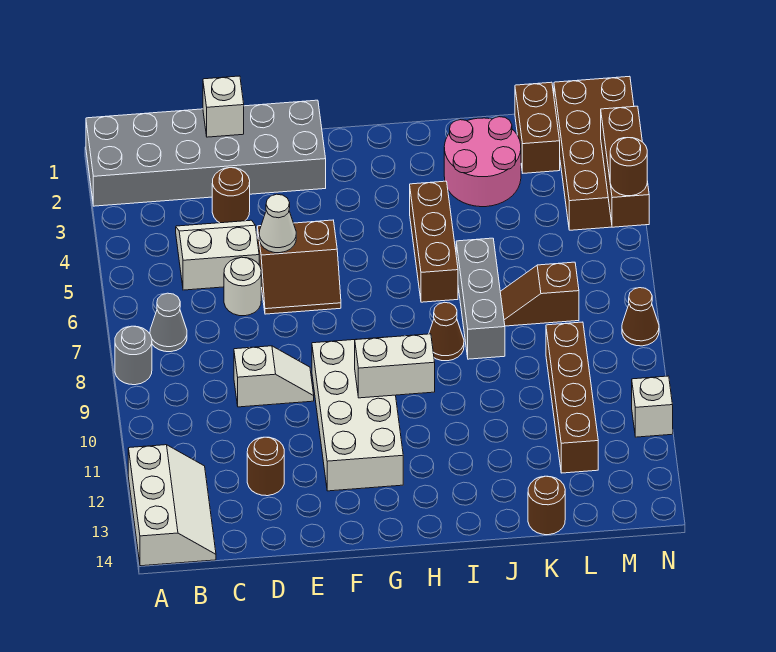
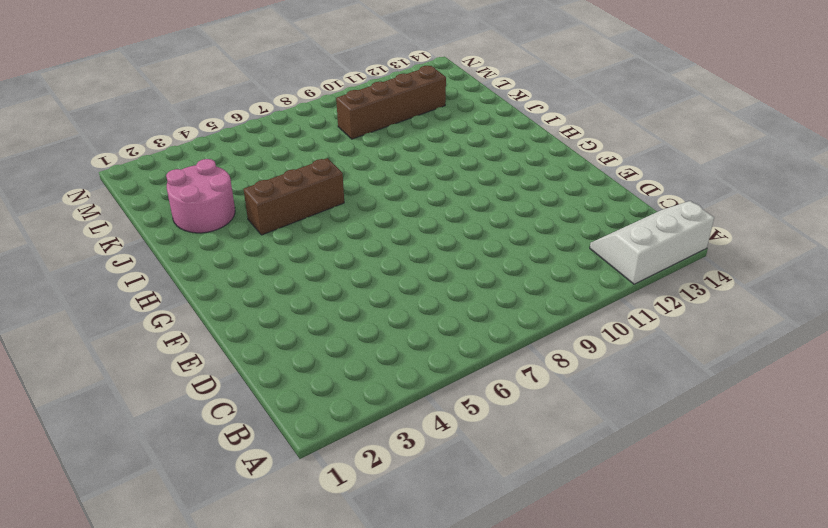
none -> grey brick A1:F2 level 1
none -> grey round brick A8 level 1
none -> grey cone B7 level 1

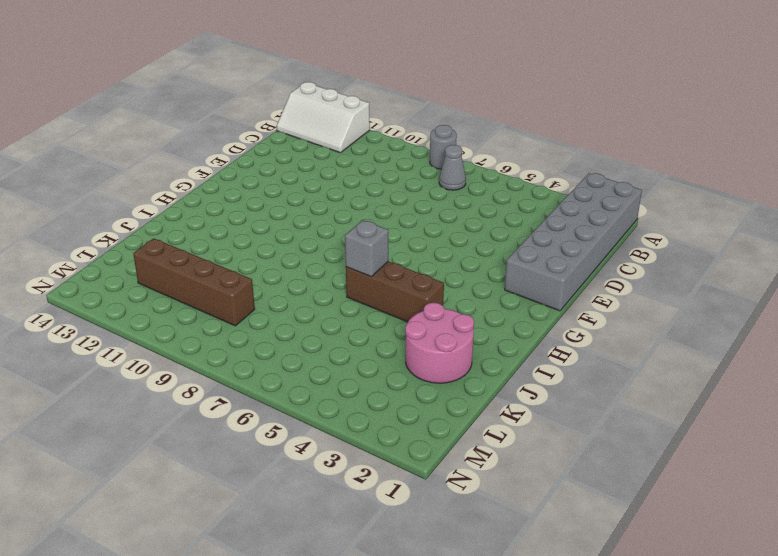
grey brick I6 level 2 -> none
none -> white slope C4:D5 level 1 top 5
none -> brown round brick D3 level 1
none -> white round brick D6 level 1

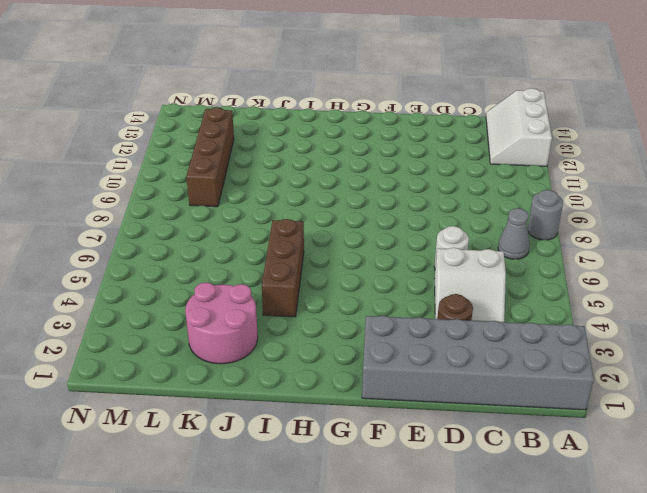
none -> white slope D9:E9 level 1 top D
none -> brown round brick D12 level 1
none -> brown slope E5:F6 level 1 top 5

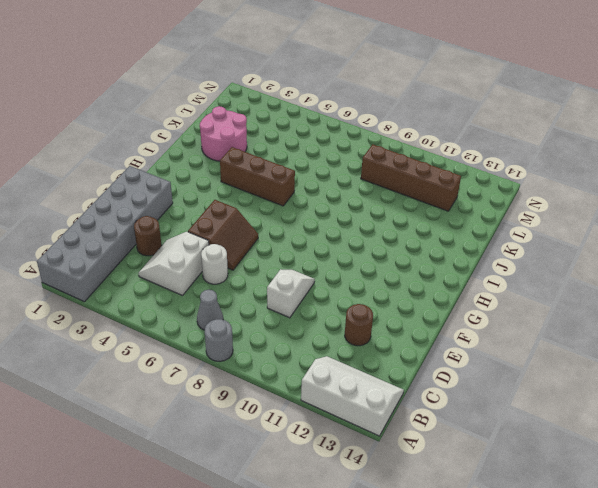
none -> white brick F9:G12 level 1
none -> brown cone I8 level 1
none -> grey brick J6:J8 level 1

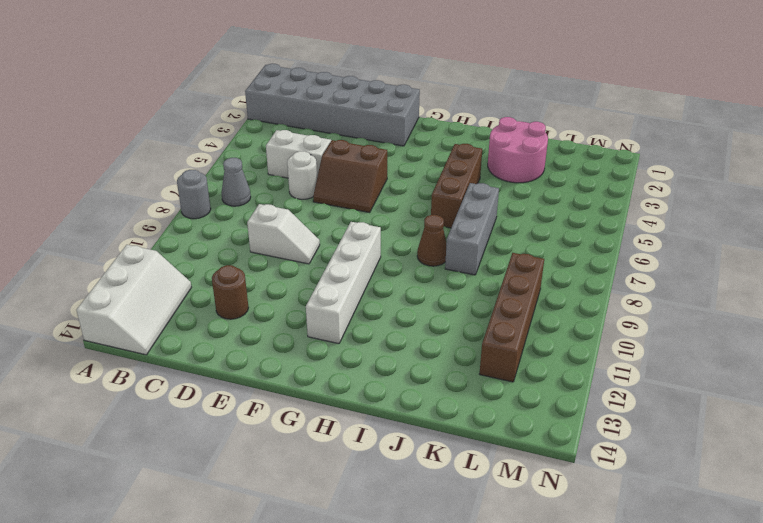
white brick G9:G12 level 1 -> white brick F9:G12 level 1
none -> brown round brick D3 level 1
none -> brown slope K7:L7 level 1 top L
none -> brown round brick K14 level 1

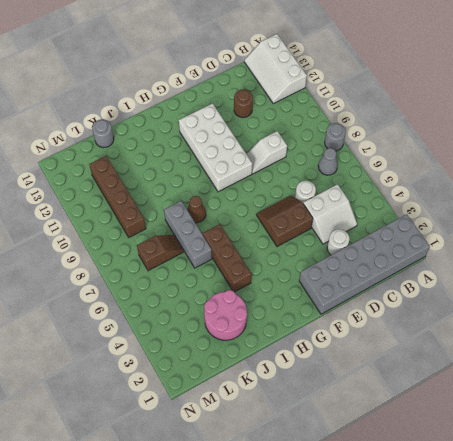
white round brick D3 level 1 -> brown round brick D3 level 1
grey round brick K14 level 1 -> brown round brick K14 level 1
none -> brown brick L1:L2 level 1
none -> brown brick M1:N4 level 1
none -> brown cone N8 level 1

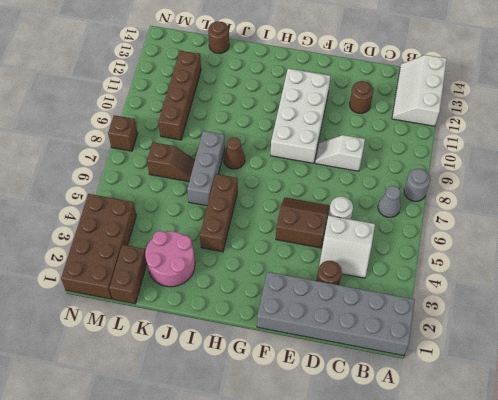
brown brick N8 level 1 -> brown cone N8 level 1
none -> white brick N11 level 1
none -> white brick D1 level 2
none -> white cone E5 level 2

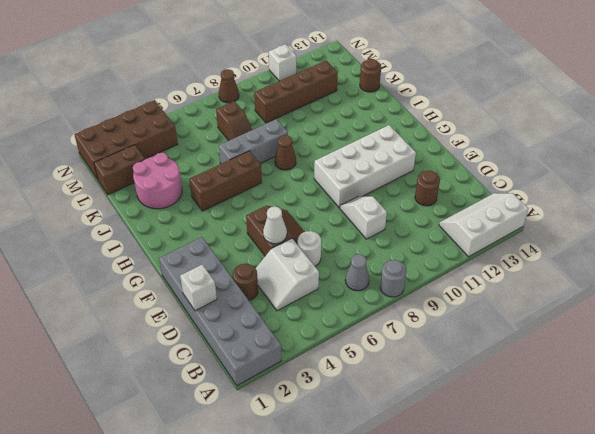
none -> white brick G10:H10 level 2
none -> brown brick N3:N5 level 2
none -> brown round brick N5 level 3

